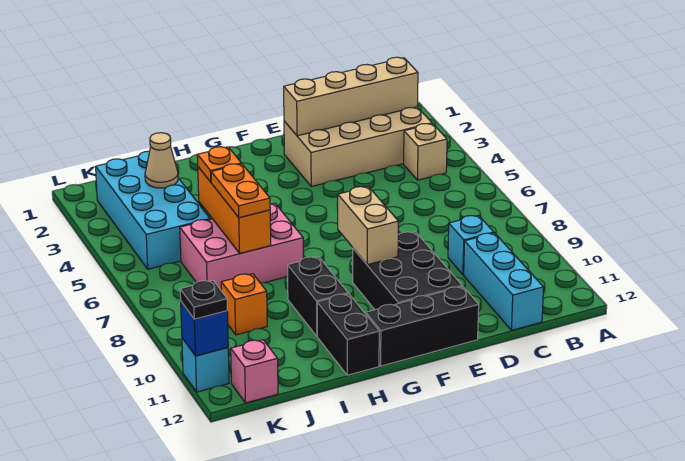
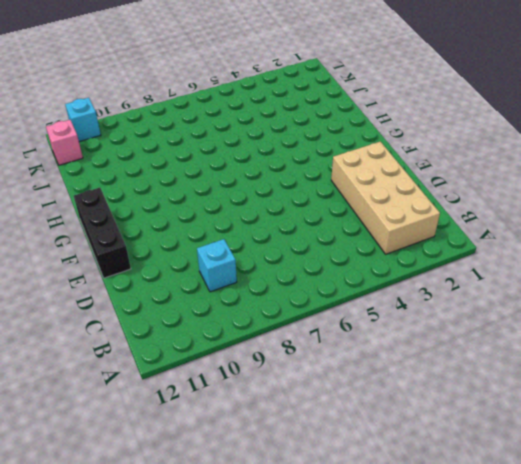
none -> tan brick B4 level 1
none -> cyan brick C10:C12 level 1
none -> black brick E9:F11 level 1

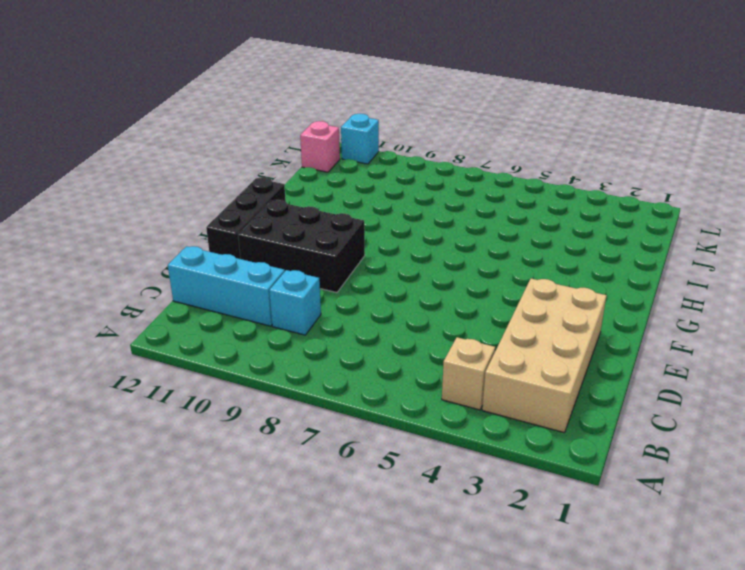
none -> pink brick H6:J7 level 1
none -> black brick H9:H10 level 1
none -> black brick H11:H12 level 1

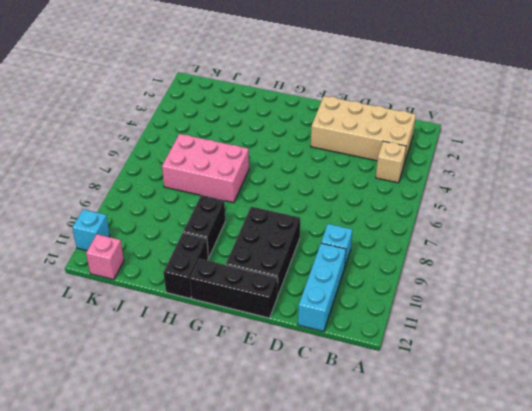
none -> cyan brick J2:K5 level 1
none -> orange brick J9 level 1
none -> tan brick B2:E2 level 2

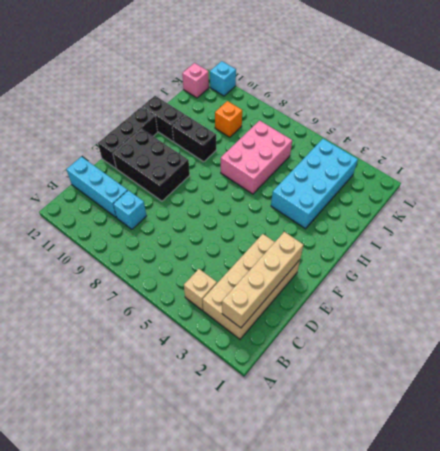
cyan brick H3:K4 level 1 -> cyan brick J2:K5 level 1
none -> tan brick F8:F9 level 2
none -> orange brick I5:I7 level 2
none -> tan cone J3 level 2

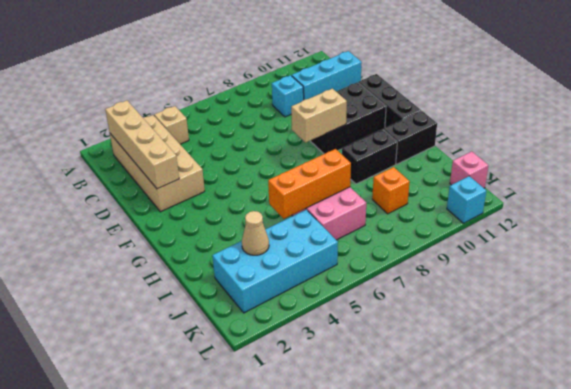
none -> blue brick L11 level 2
none -> orange plate I5 level 3
none -> orange plate I6:I7 level 3

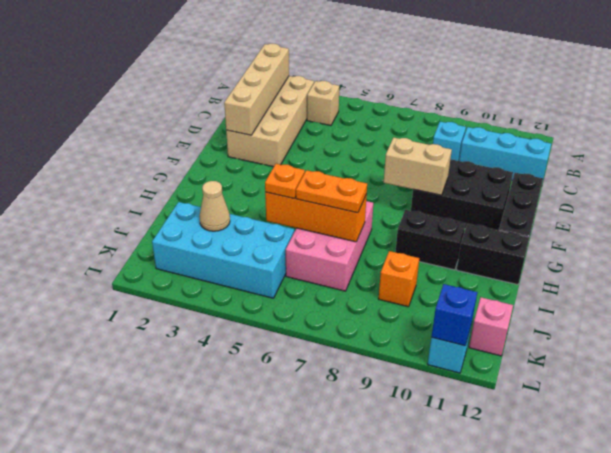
none -> black plate L11 level 3

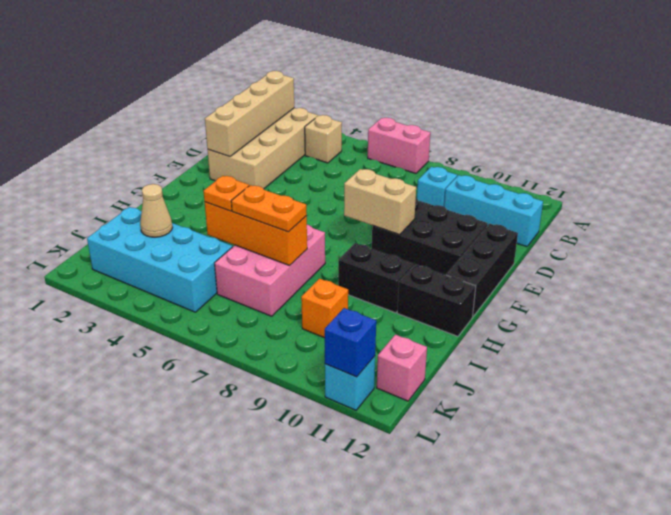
pink brick A6:A7 level 1 -> none
none -> black plate L11 level 3

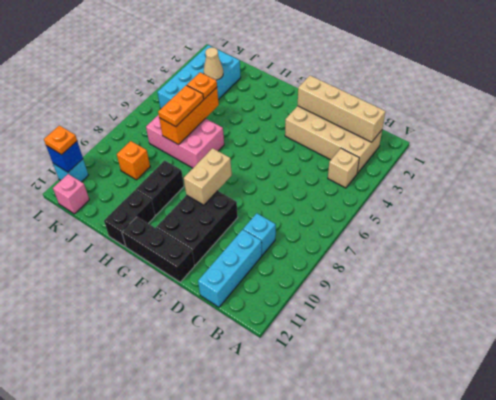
orange plate L11 level 3 -> black plate L11 level 3

